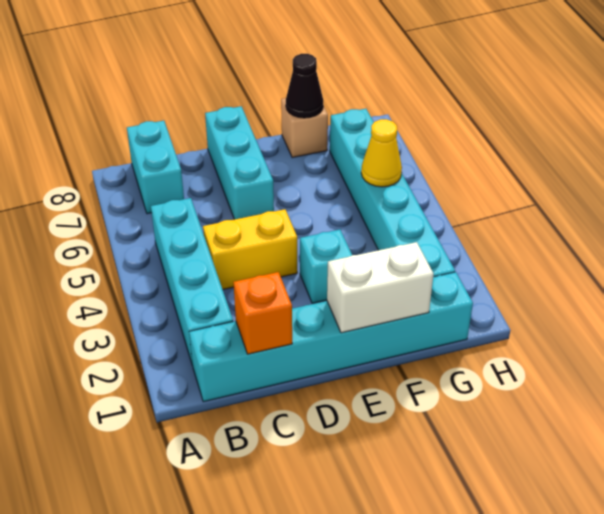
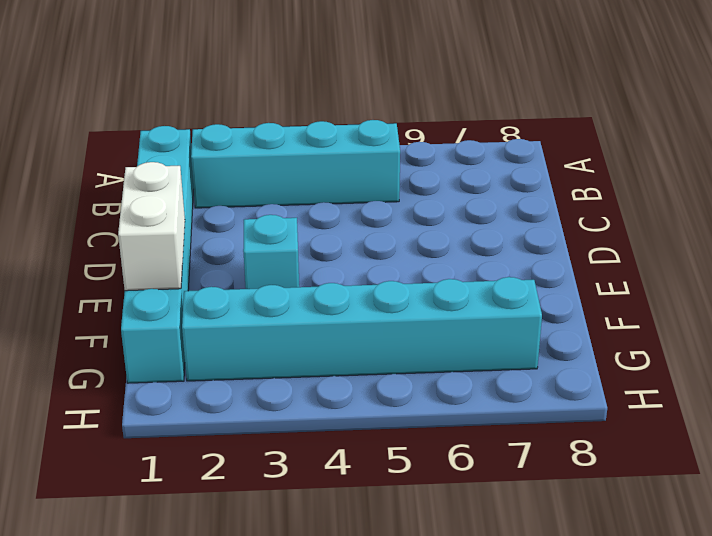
none -> cyan brick B7:B8 level 1
none -> yellow brick C4:D4 level 1
none -> cyan brick D6:D8 level 1

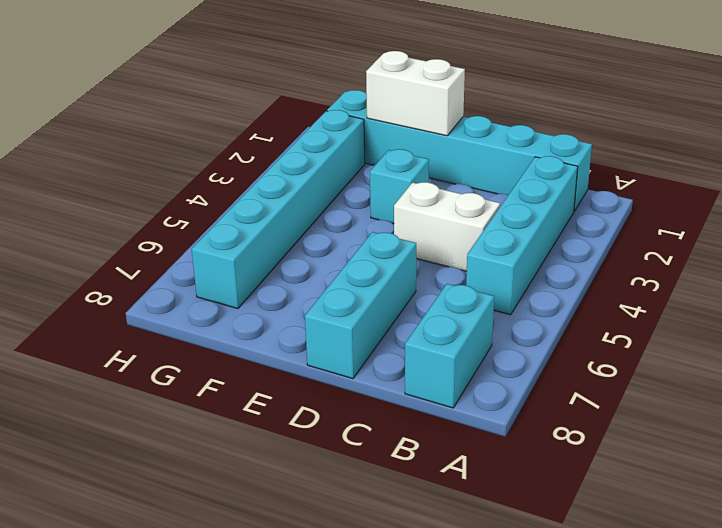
white brick C4:D4 level 1 -> yellow brick C4:D4 level 1
none -> tan brick F8 level 1
none -> orange brick C1 level 2
none -> black cone F8 level 2

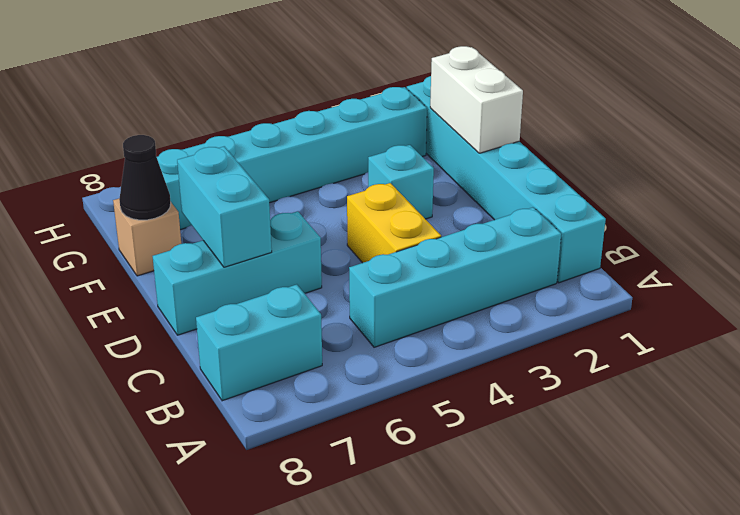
cyan brick D7:E7 level 2 -> none
none -> orange brick C1 level 2
none -> yellow cone G5 level 2

